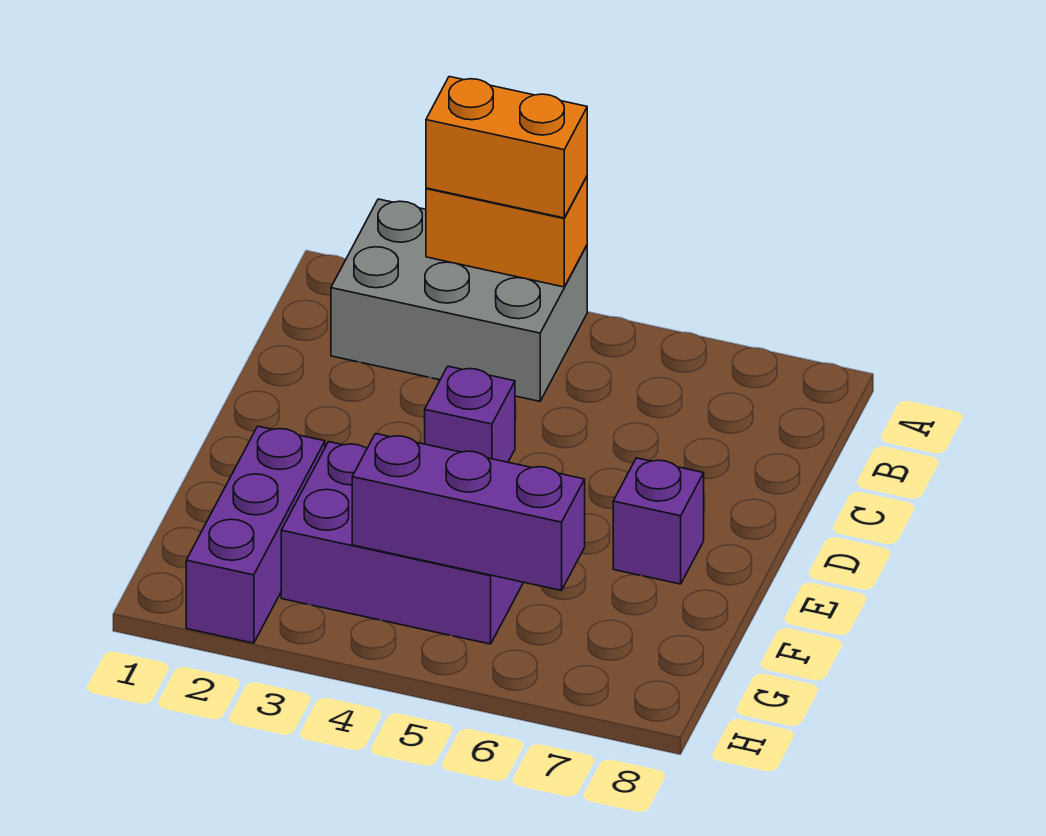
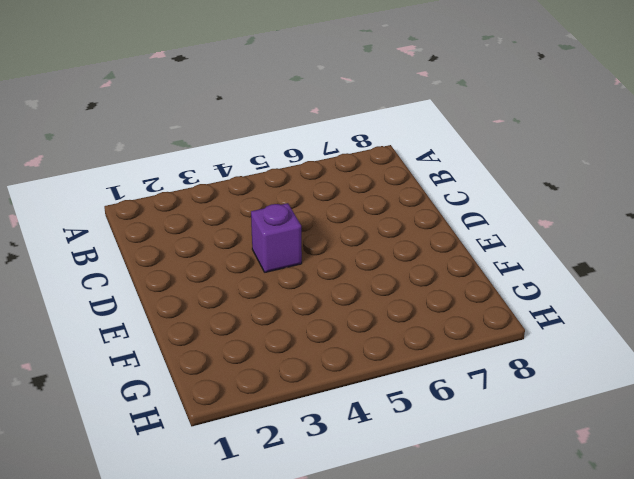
none -> grey brick A2:B4 level 1
none -> purple brick E7 level 1

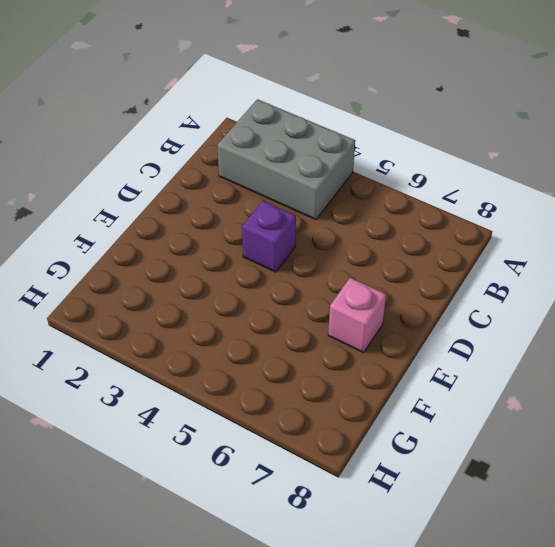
pink brick E7 level 1 -> purple brick E7 level 1
none -> purple brick F2:H2 level 1
none -> purple brick F3:G5 level 1

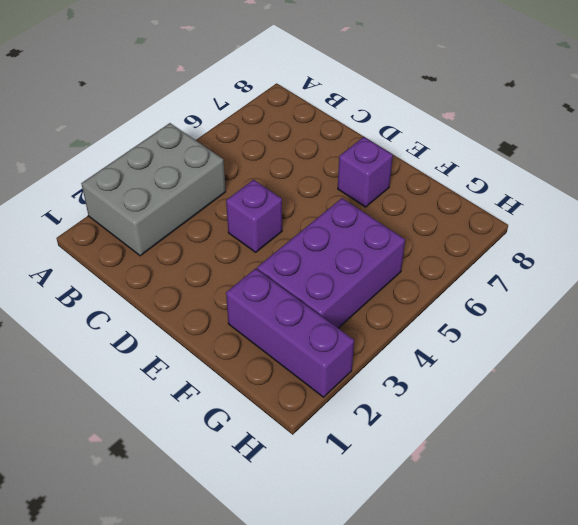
none -> orange brick A3:A4 level 2
none -> purple brick G4:G6 level 2

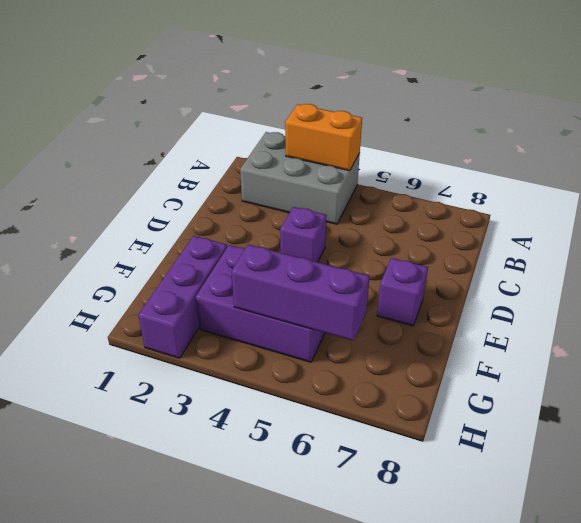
none -> orange brick A3:A4 level 3

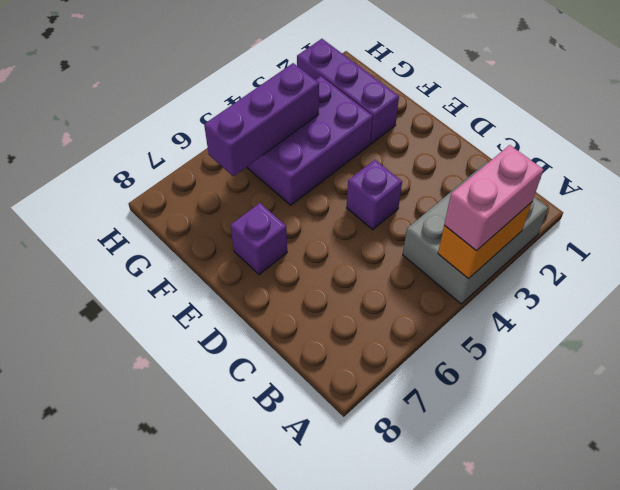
pink brick A3:A4 level 3 -> orange brick A3:A4 level 3

